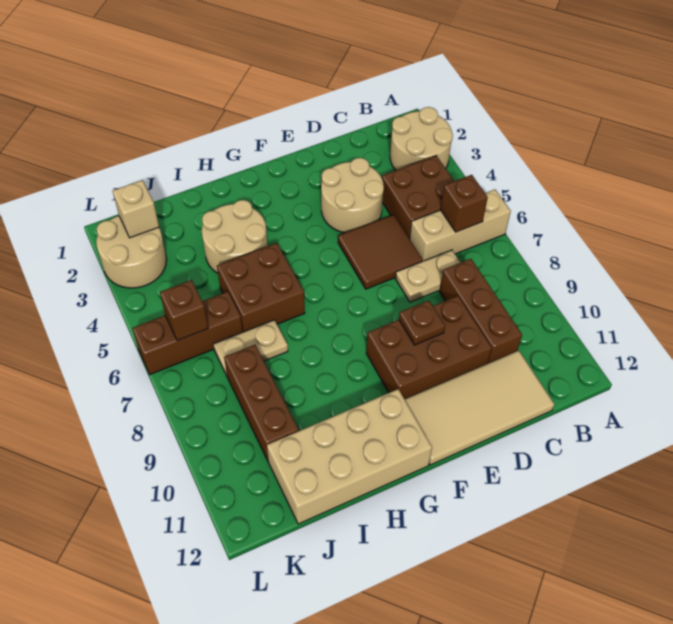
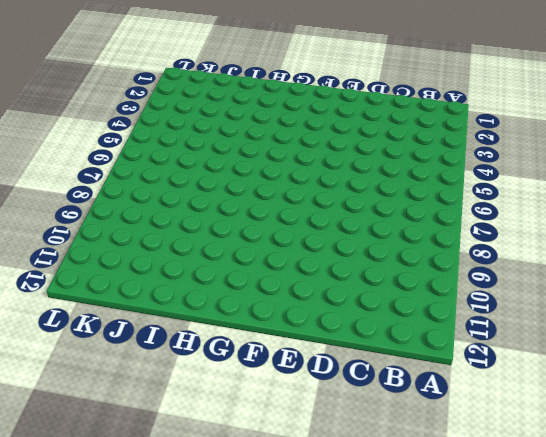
none -> tan round brick A2:B3 level 1
none -> tan brick A6:C6 level 1
none -> brown brick B4:C5 level 1

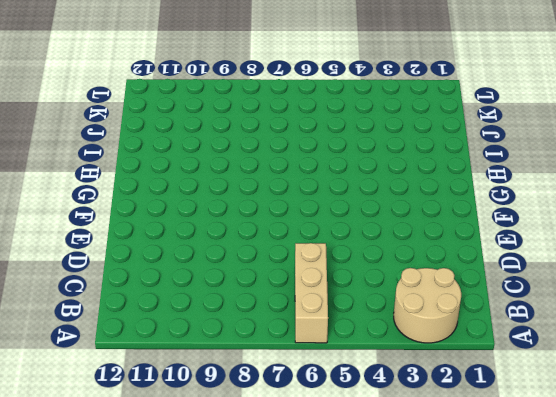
none -> brown brick B4:C5 level 1
none -> tan plate C7:D7 level 1
none -> brown brick C8:C10 level 1

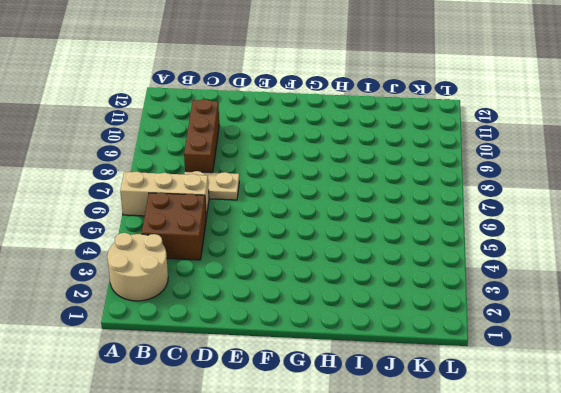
none -> tan tile C11:F12 level 1
none -> tan round brick D3:E4 level 1
none -> brown tile D5:E6 level 1

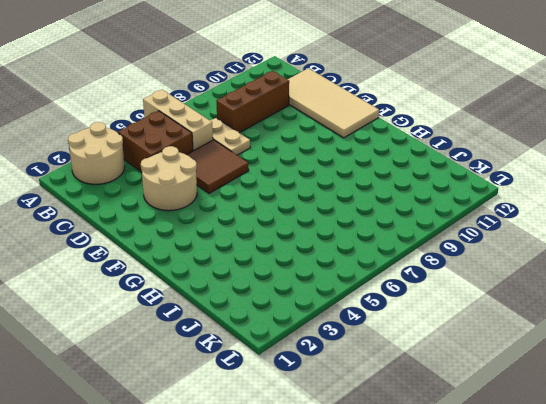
none -> brown brick D9:F10 level 1
none -> tan brick G11:J12 level 1
none -> tan round brick H3:I4 level 1

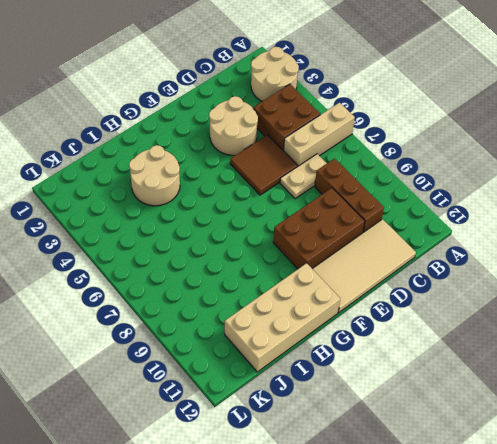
none -> brown brick H5:I6 level 1
none -> tan plate I7:J7 level 1
none -> brown brick J6:L6 level 1

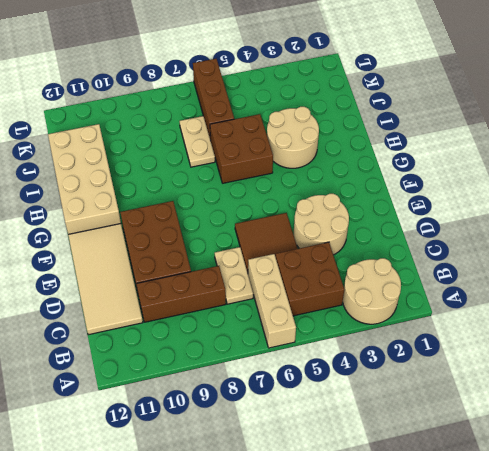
none -> brown brick J8:J10 level 1
none -> tan round brick K2:L3 level 1
none -> brown brick B6 level 2

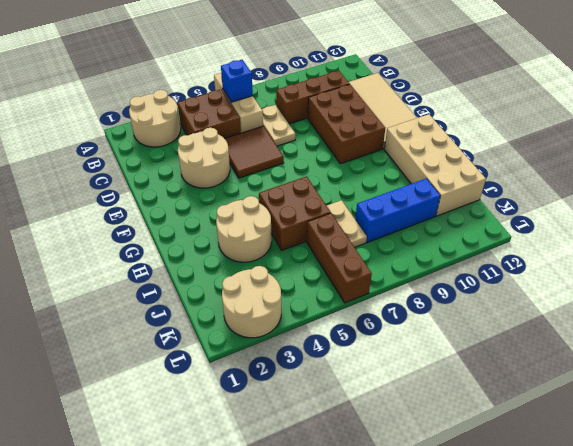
blue brick B6 level 2 -> brown brick B6 level 2
blue brick J8:J10 level 1 -> brown brick J8:J10 level 1
none -> brown plate E9 level 2
none -> tan brick K2 level 2
none -> brown brick K6 level 2

